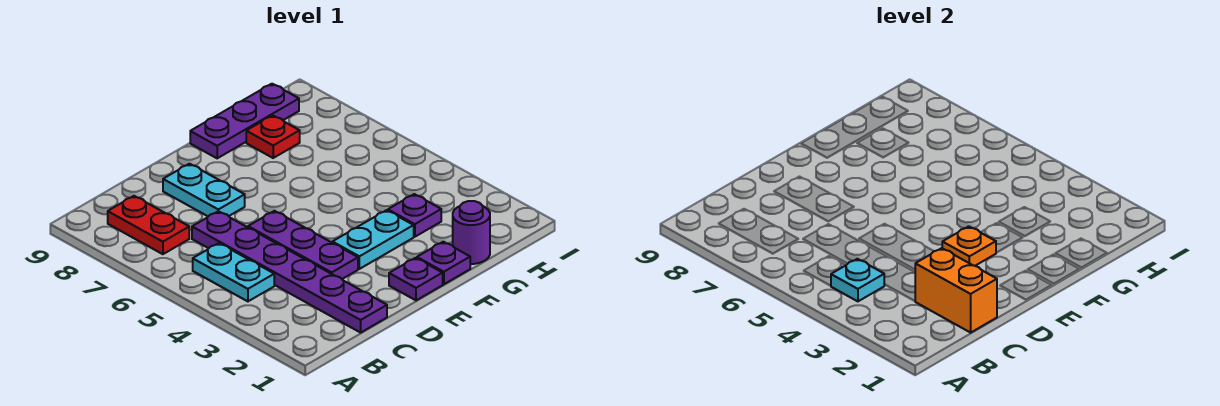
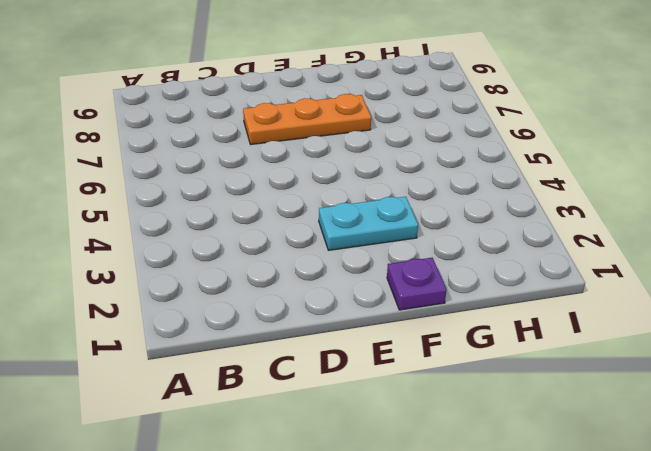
orange plate D7:F7 level 1 -> cyan plate D7:D8 level 1
none -> cyan plate B4:B5 level 1
none -> red plate B7:B8 level 1
none -> purple plate C1:C6 level 1

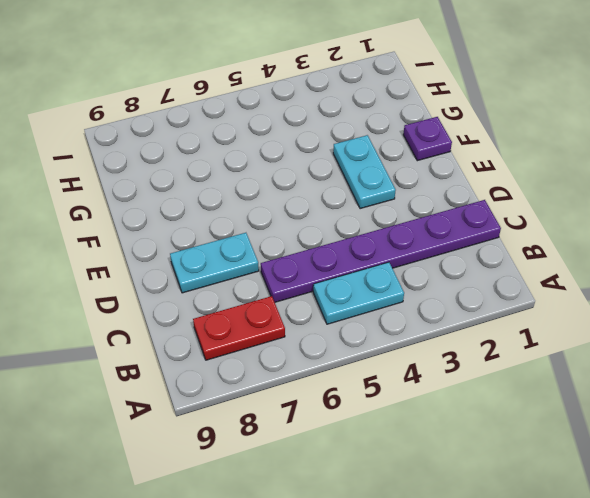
none -> purple plate D3:D5 level 1
none -> purple plate E1 level 1
none -> purple plate F9:H9 level 1

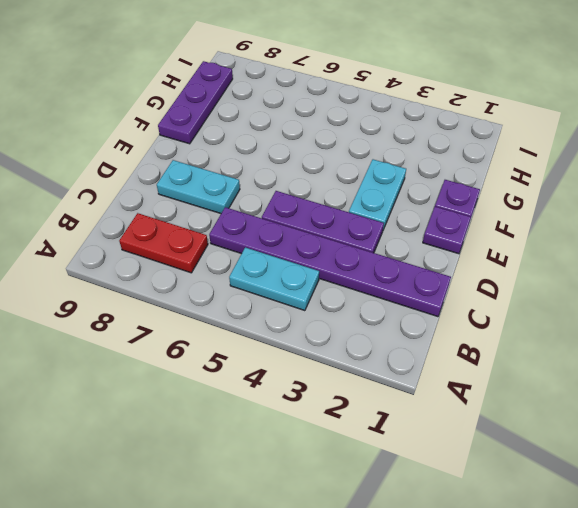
none -> purple round brick G1 level 1
none -> purple plate G3 level 1
none -> red plate G8 level 1

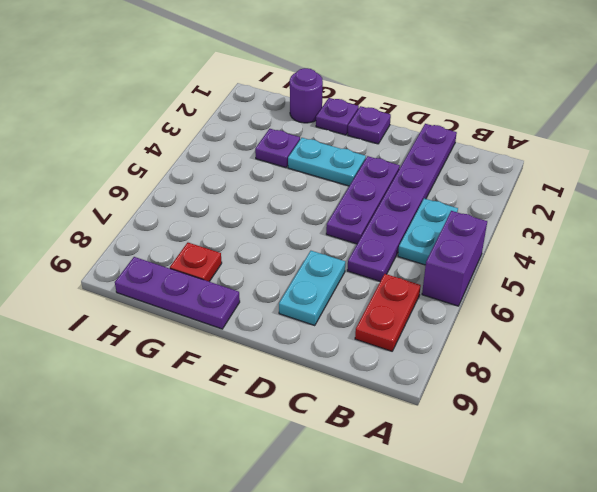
purple brick A5:A6 level 1 -> none
none -> cyan plate B4 level 2
none -> orange brick C1:C2 level 2
none -> orange plate E3 level 2

